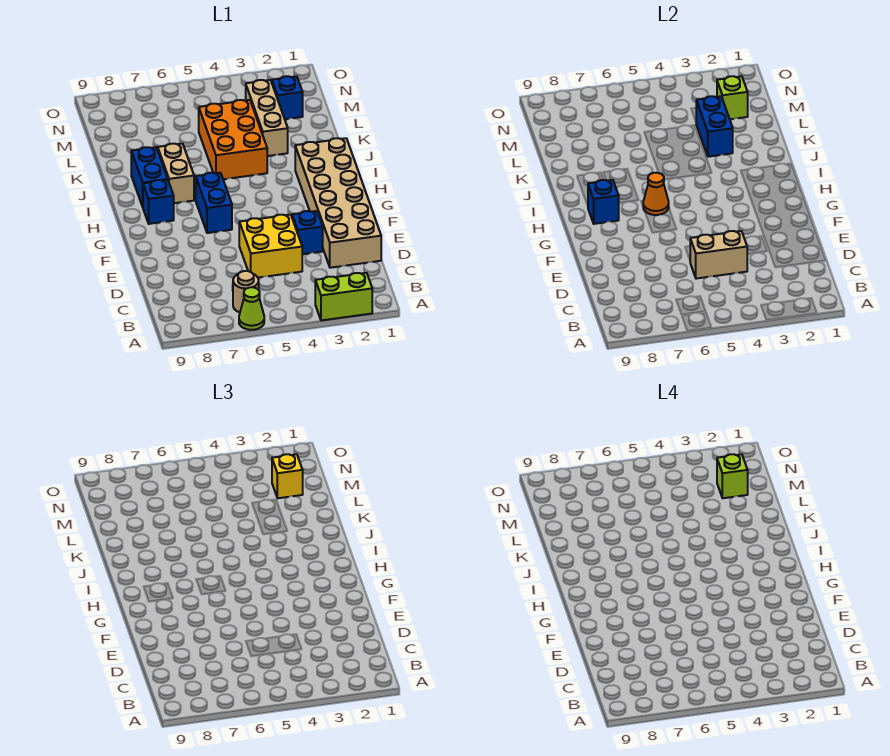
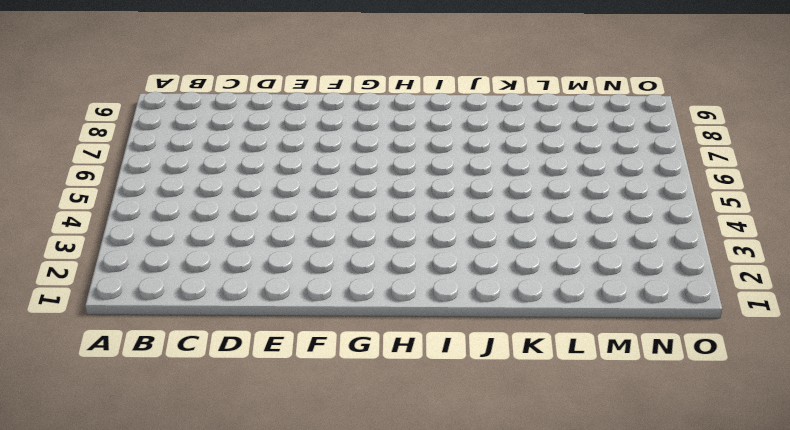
none -> lime brick A2:A3 level 1
none -> lime cone A6 level 1
none -> tan round brick B6 level 1

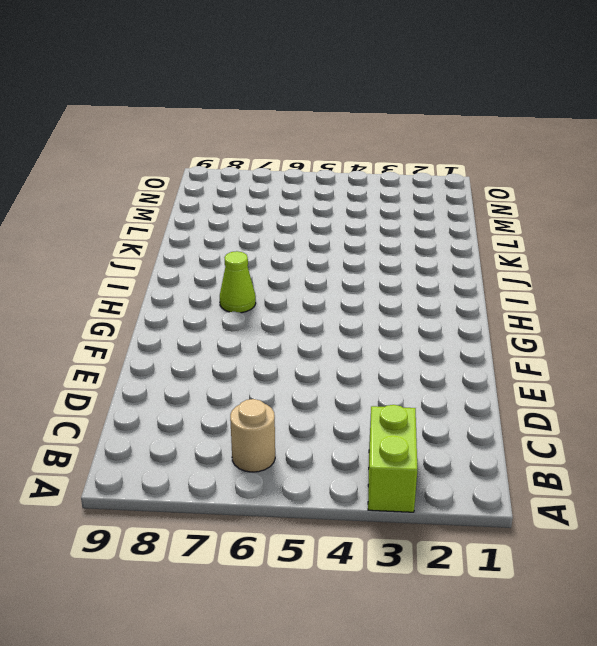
lime brick A3:B3 level 1 -> lime brick A2:A3 level 1
lime cone H7 level 1 -> lime cone A6 level 1
none -> tan brick D1:I2 level 1
none -> yellow brick D4:E5 level 1
none -> blue brick E3 level 1

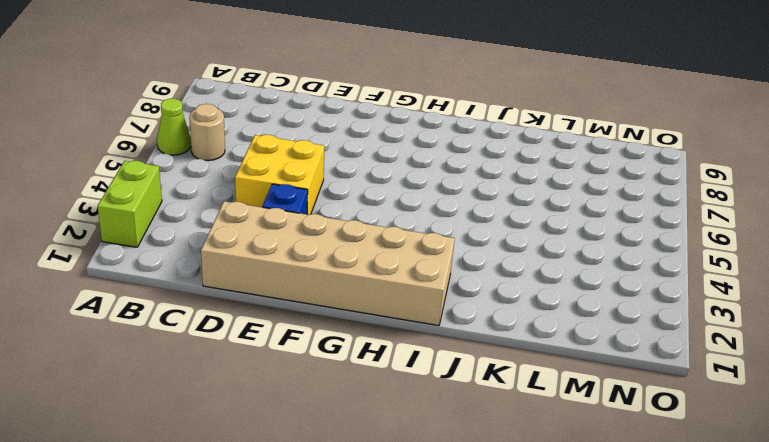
none -> blue brick G6:H6 level 1
none -> blue brick H8 level 1
none -> tan brick I7:J7 level 1

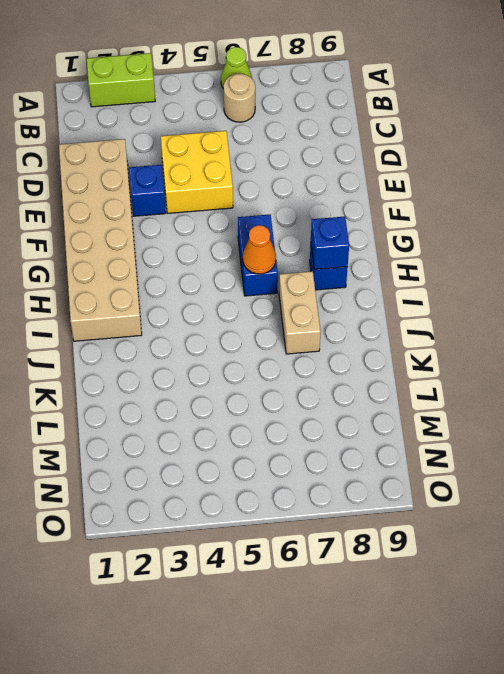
none -> blue brick I8:J8 level 1
none -> orange brick J4:L5 level 1
none -> tan brick K3:M3 level 1

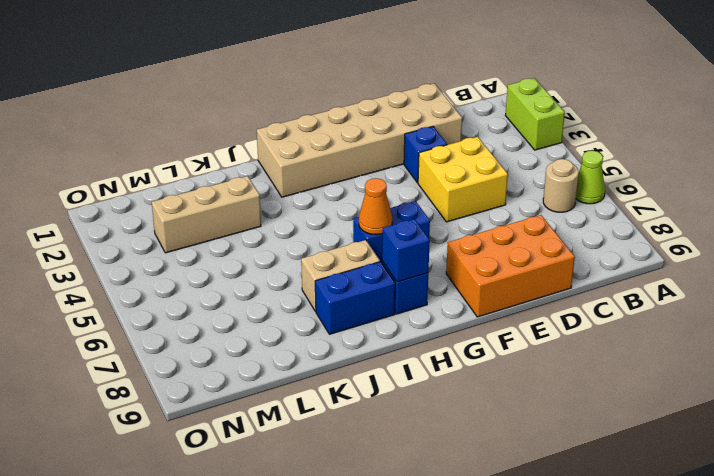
orange brick D8:F9 level 1 -> orange brick J4:L5 level 1
none -> blue brick M2 level 1
none -> tan brick D4:D5 level 2
none -> blue brick K3:L3 level 2

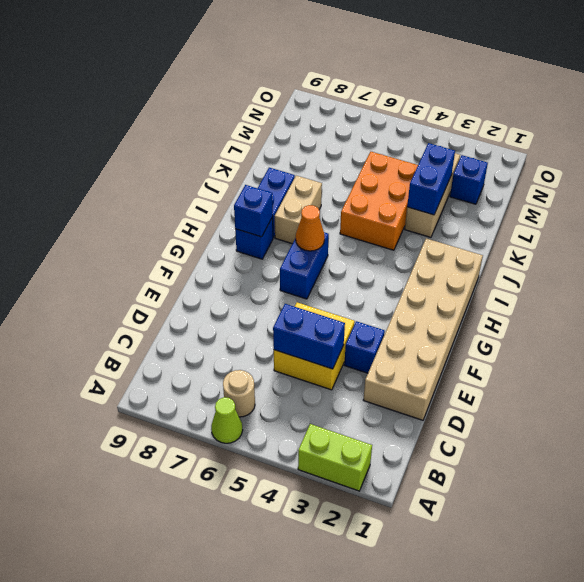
blue brick D4:D5 level 2 -> tan brick D4:D5 level 2
none -> lime brick M2 level 2
none -> yellow brick M2 level 3
none -> lime brick M2 level 4

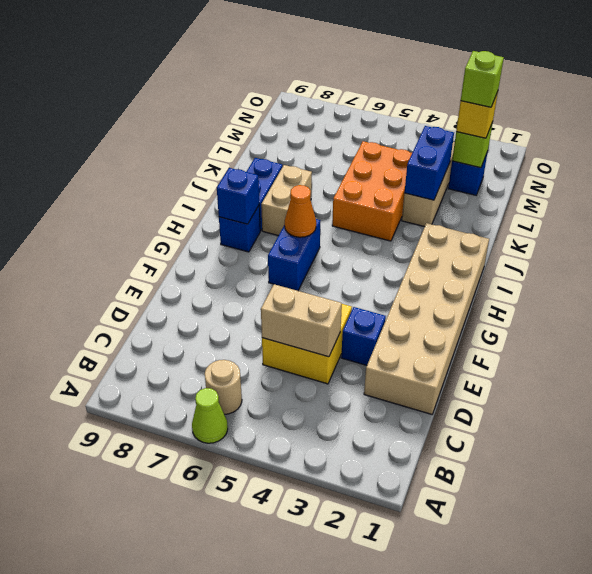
none -> lime brick A2:A3 level 1

